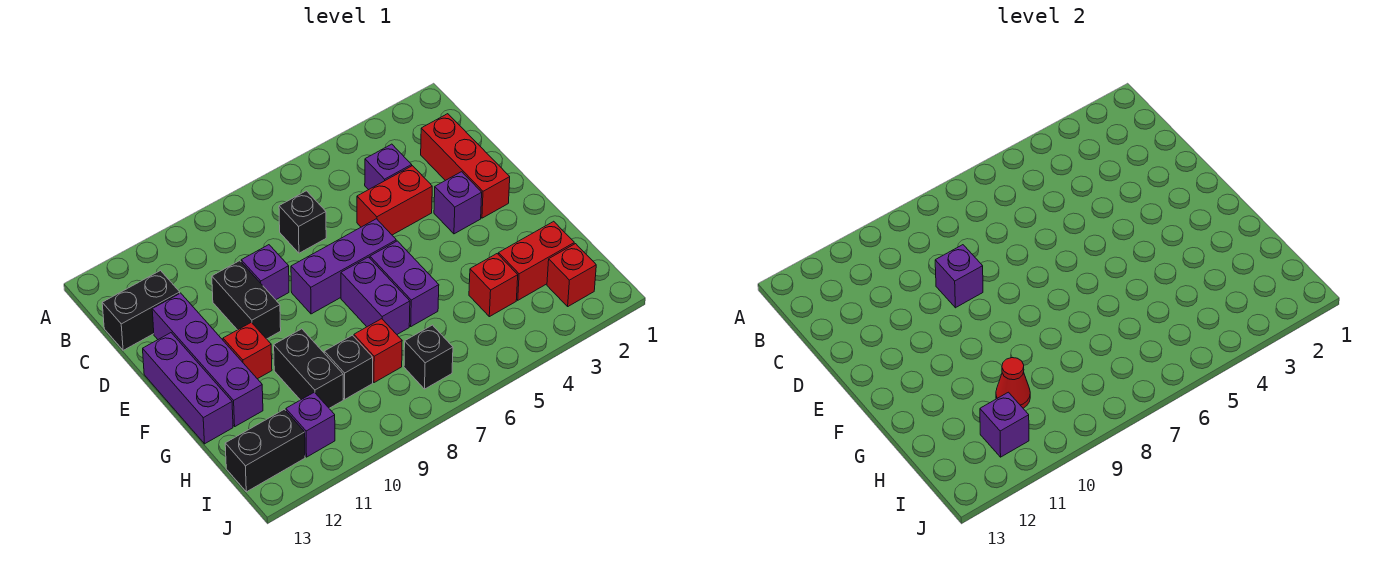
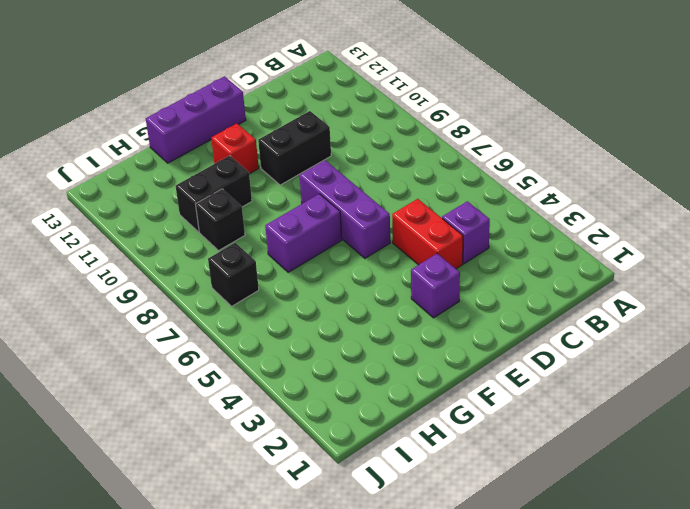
none -> red brick C2:E2 level 1
none -> black brick C7 level 1
none -> black brick C12:C13 level 1

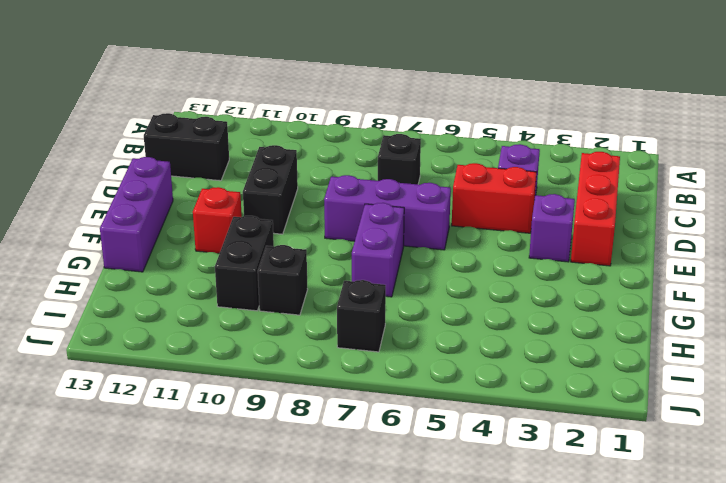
none -> purple brick D9 level 1
none -> purple brick D12:G12 level 1
none -> purple brick F6:G6 level 1

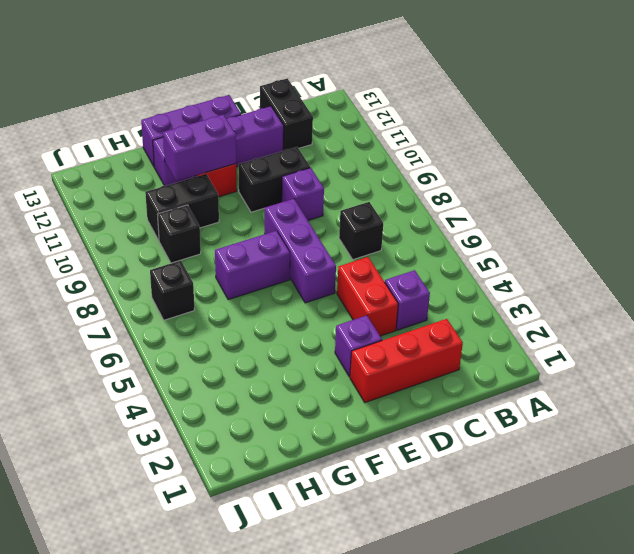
purple brick F11:G11 level 2 -> purple brick F6:G6 level 1
none -> red brick H2:H3 level 1
none -> red brick H4 level 1
none -> red brick H8 level 1

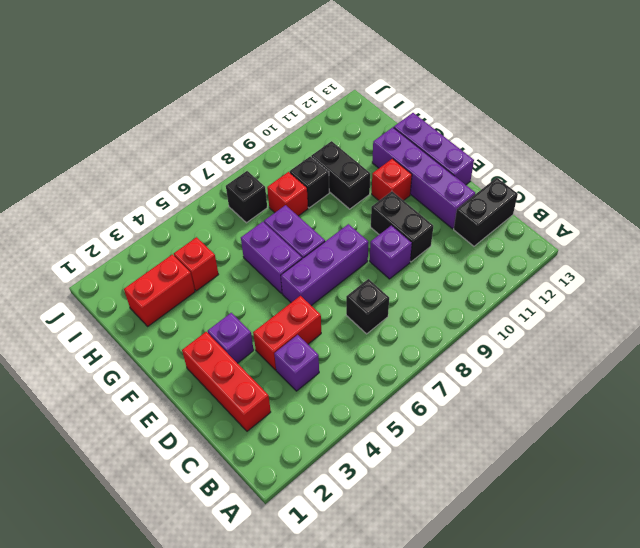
none -> red brick I2 level 1
none -> purple brick I11 level 1
none -> black brick I12:I13 level 1

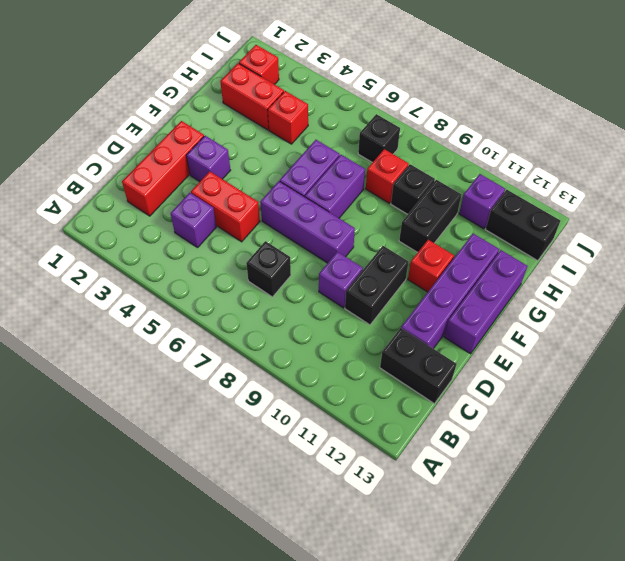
none -> purple brick D9 level 2
none -> red cone H10 level 2
none -> purple brick I11 level 2

